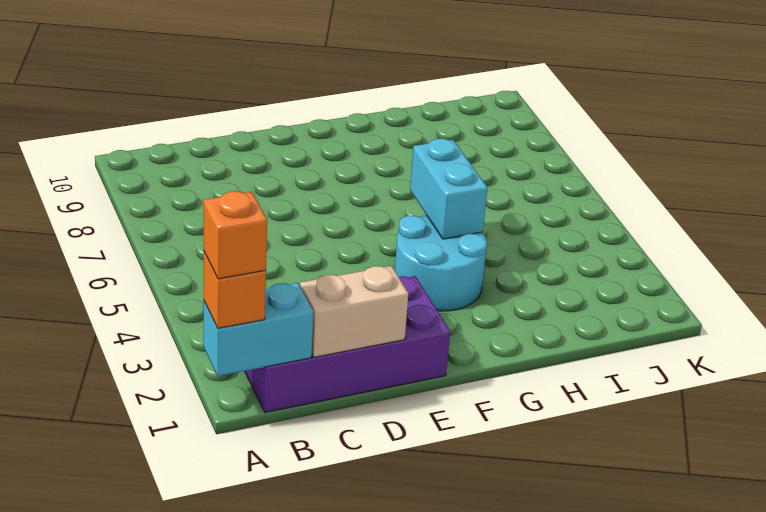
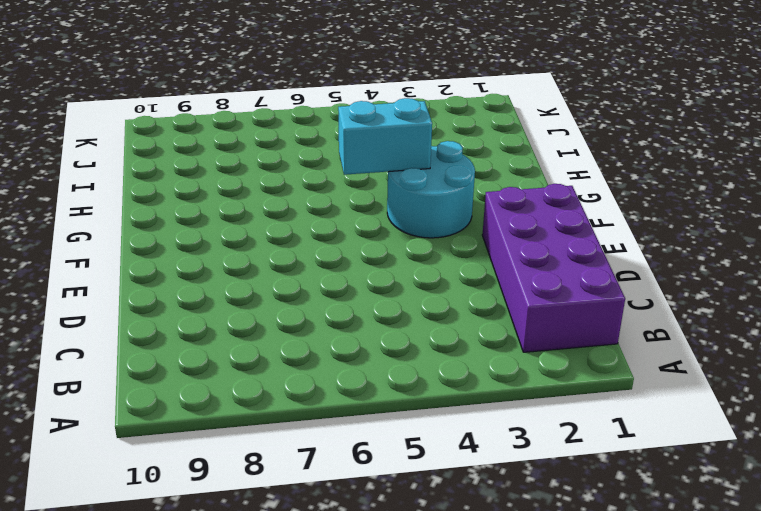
none -> cyan brick A1:B1 level 2
none -> tan brick C1:D1 level 2

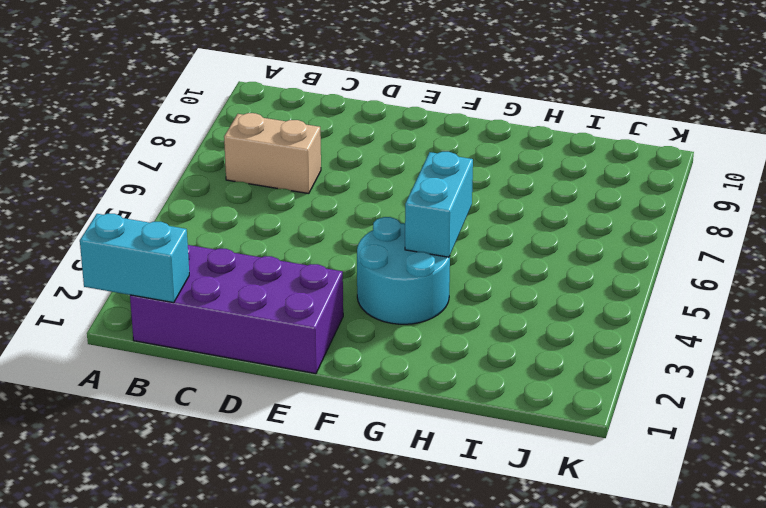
tan brick B7:C7 level 1 -> tan brick C1:D1 level 2
none -> orange brick A1 level 3
none -> orange brick A1 level 4

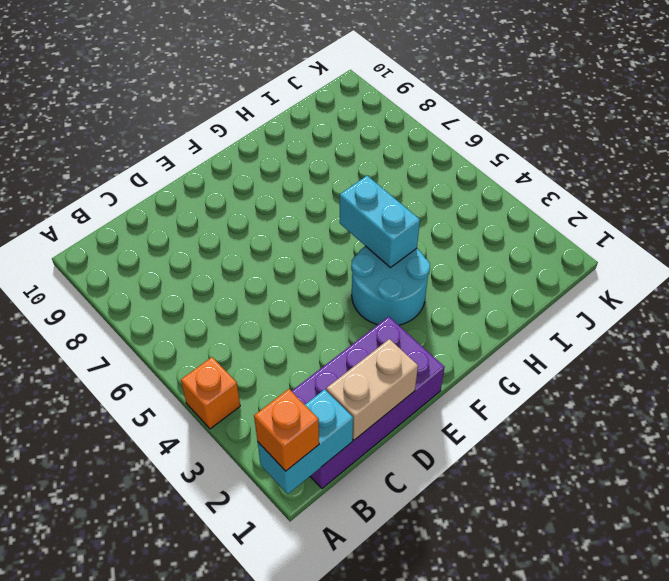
orange brick A4 level 1 -> orange brick A1 level 4

